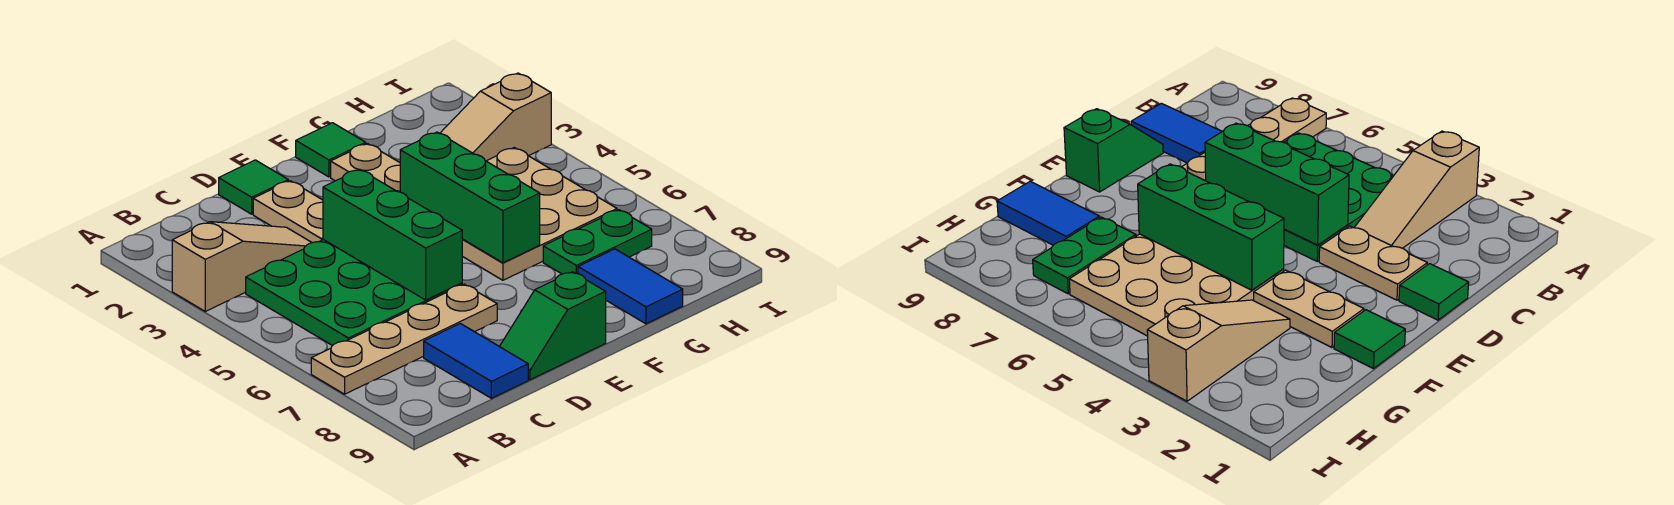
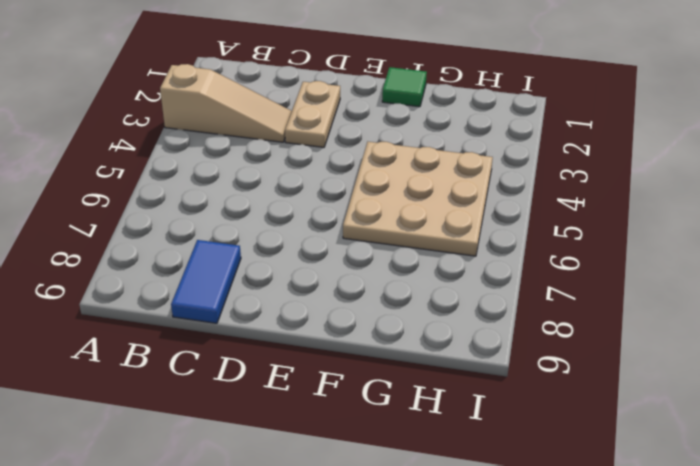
none -> tan plate A7:D7 level 1
none -> green plate B4:D6 level 1
none -> green tile D1 level 1

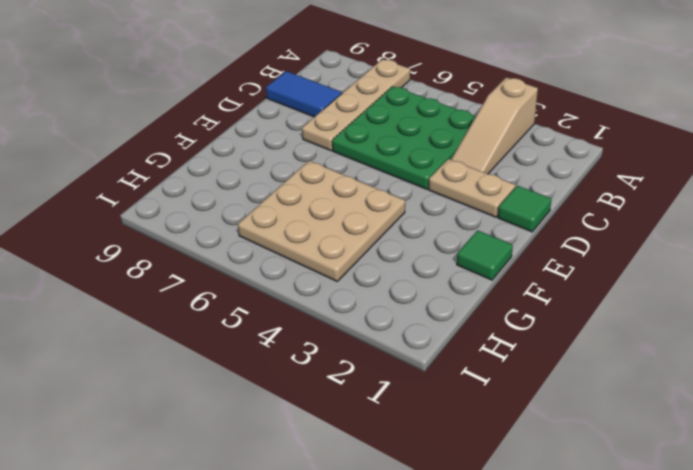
none -> green slope D9:E9 level 1 top E
none -> tan plate F2:F3 level 1
none -> tan slope G3:I3 level 1 top I

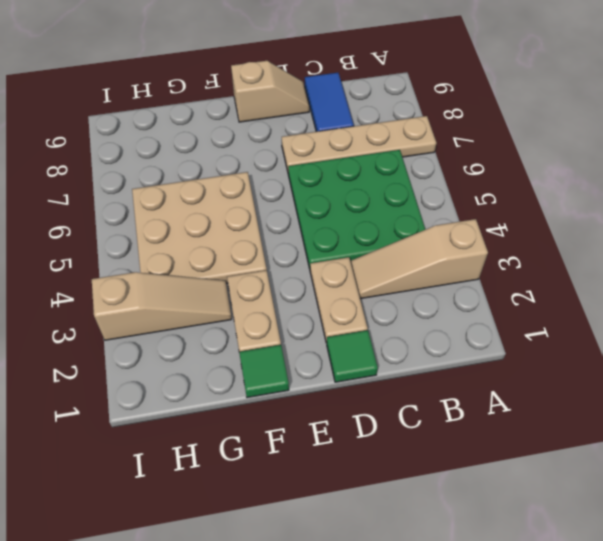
tan slope D9:E9 level 1 top E -> green slope D9:E9 level 1 top E
none -> green plate G7:H7 level 1
none -> blue tile G8:G9 level 1
none -> green brick D4:D6 level 2

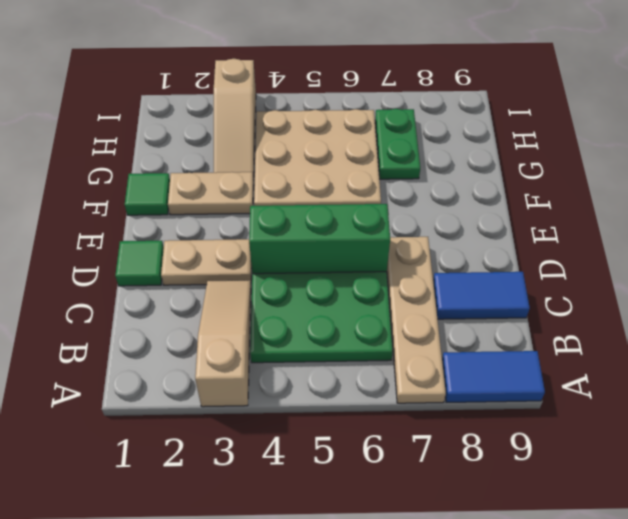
blue tile A8:A9 level 1 -> blue tile G8:G9 level 1
none -> green slope D9:E9 level 1 top E
none -> green brick F4:F6 level 2

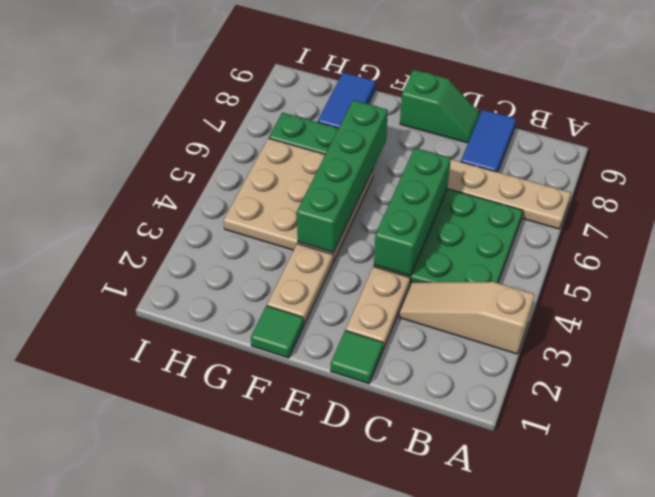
green brick F4:F7 level 2 -> green brick F4:F6 level 2
none -> tan slope G3:I3 level 1 top I

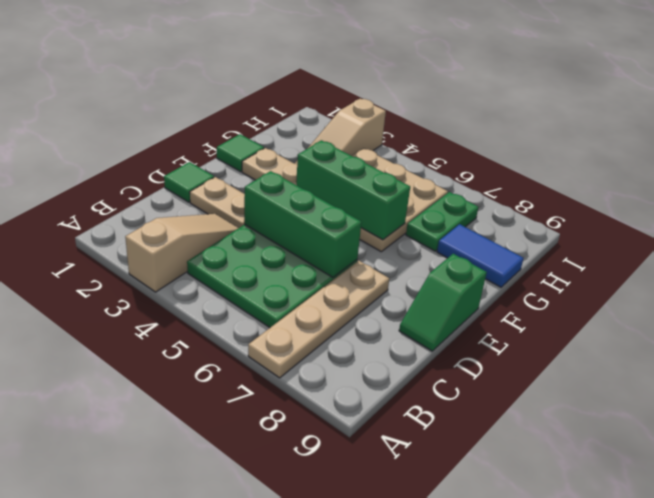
none -> blue tile C8:C9 level 1

